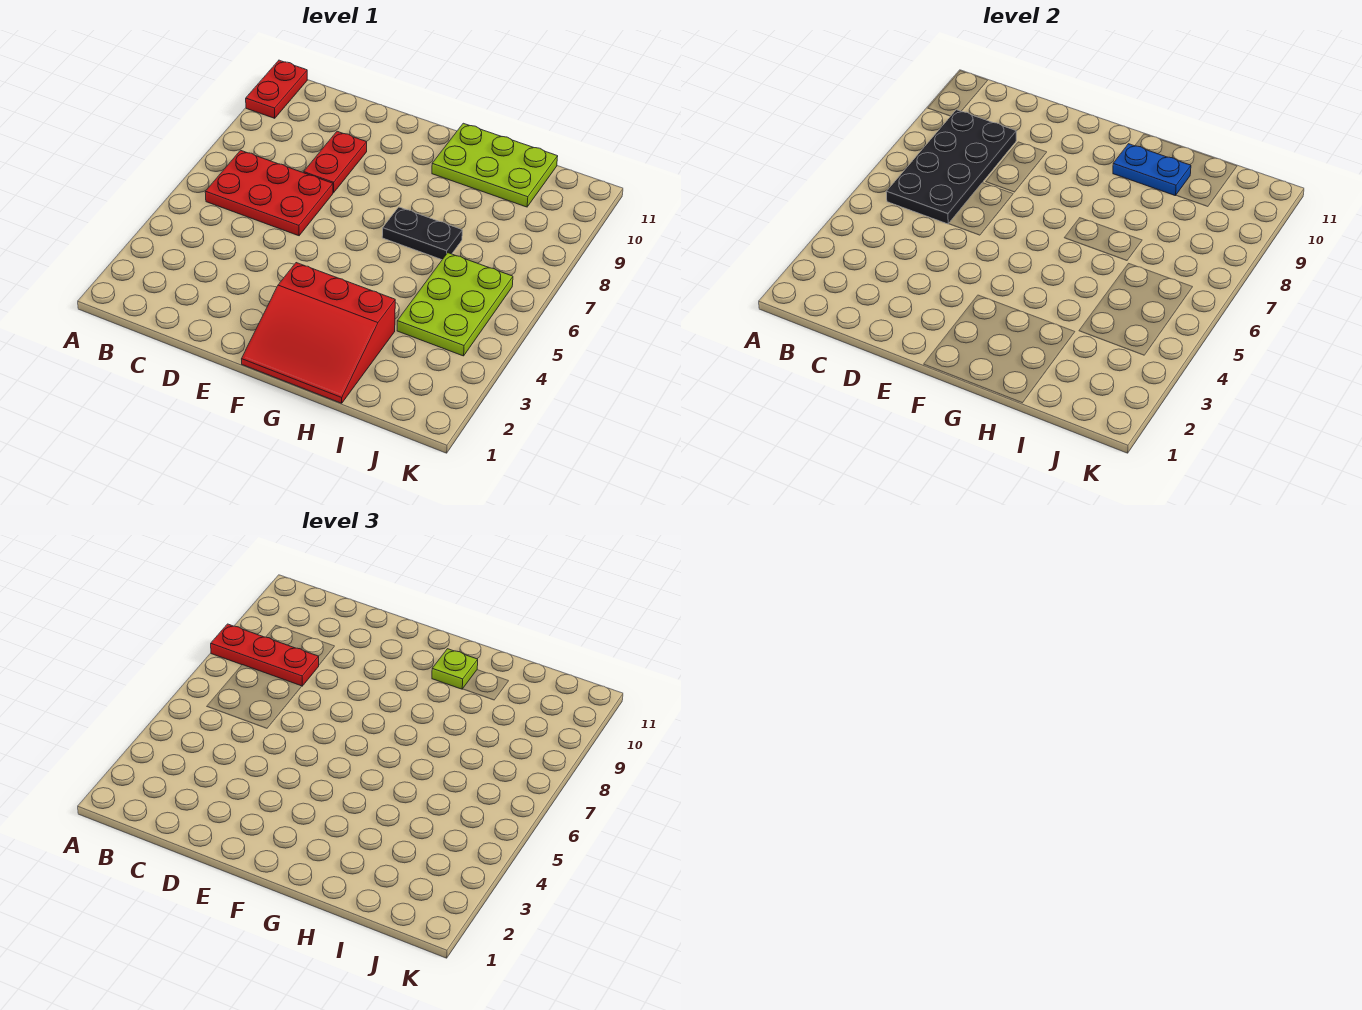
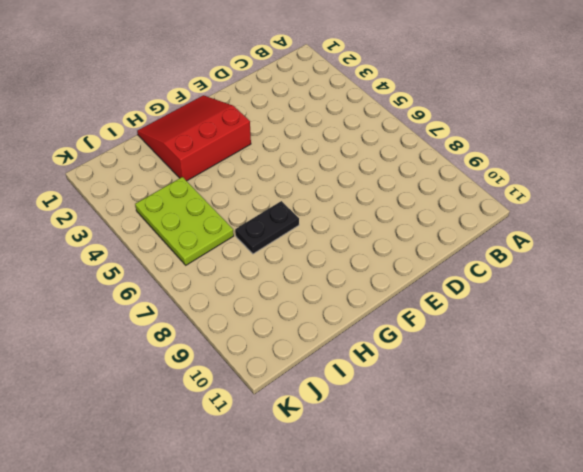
none -> red plate A10:A11 level 1
none -> red plate B6:D7 level 1

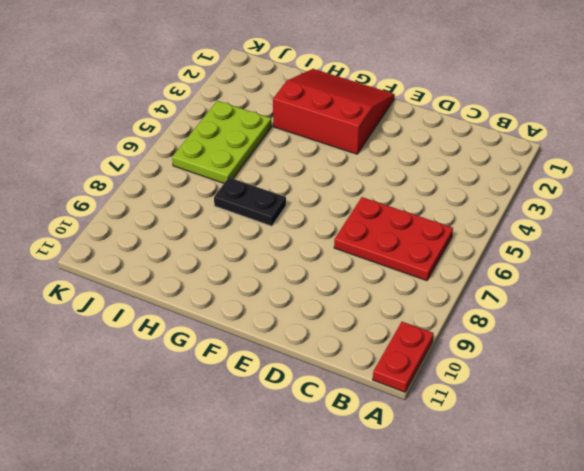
none -> red plate D8:D9 level 1
none -> lime plate G10:I11 level 1

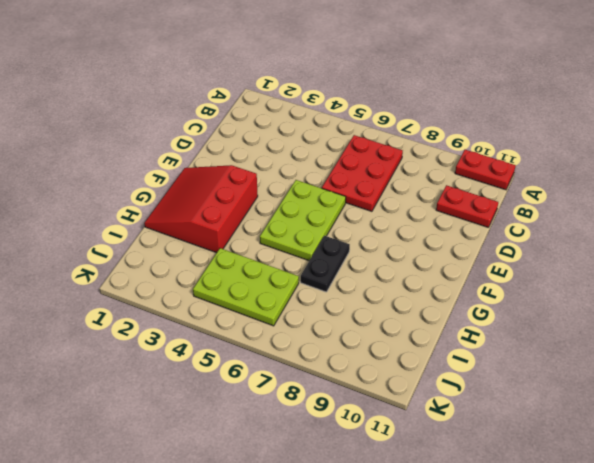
red plate C10:C11 level 1 -> red plate D8:D9 level 1
lime plate E5:G6 level 1 -> lime plate G10:I11 level 1
none -> black plate B6:C9 level 2
none -> blue plate G10:H10 level 2

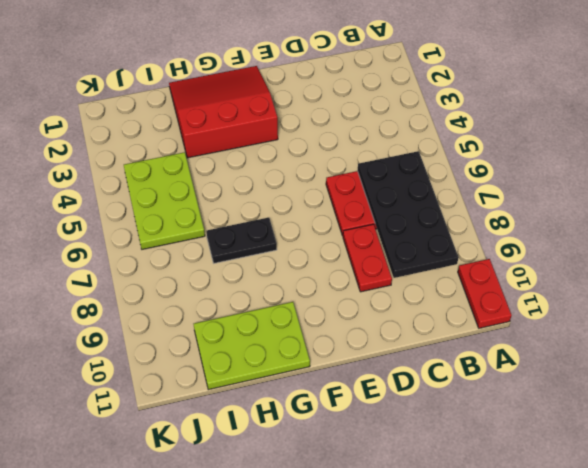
none -> blue plate G10:H10 level 2
none -> red plate A8:C8 level 3

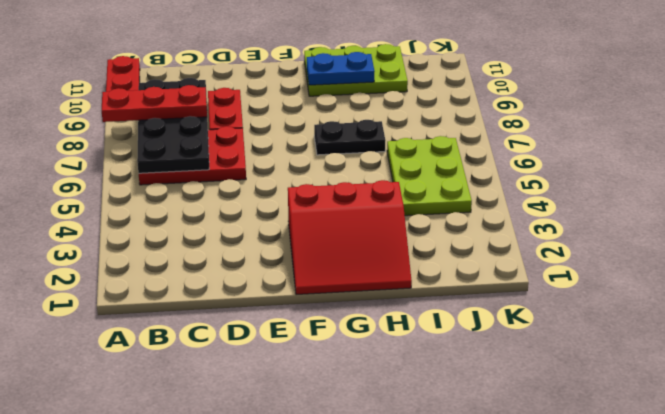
none -> lime plate G10 level 3

